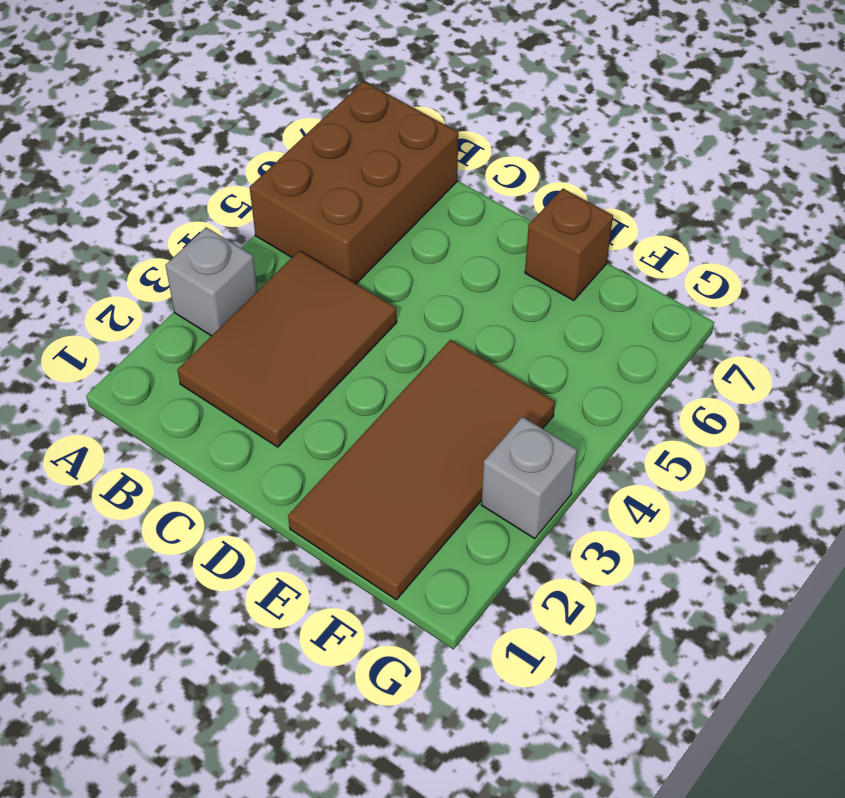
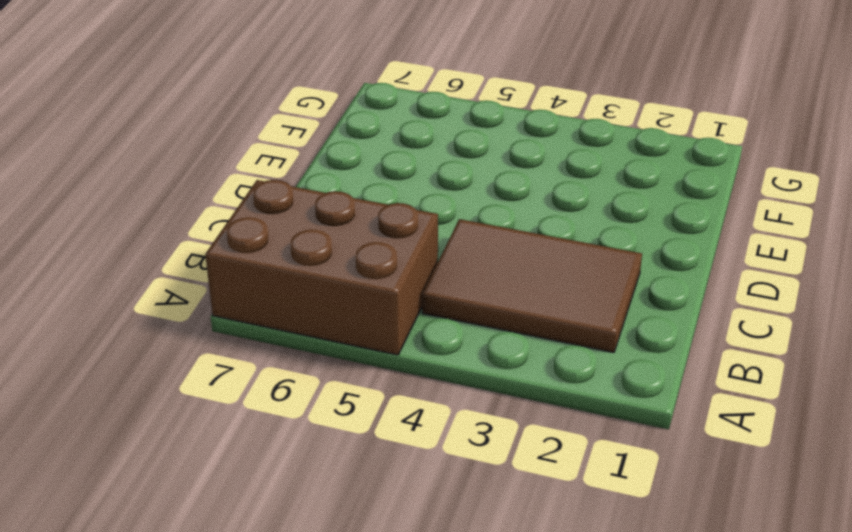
none -> grey brick A3 level 1
none -> brown tile E1:F4 level 1

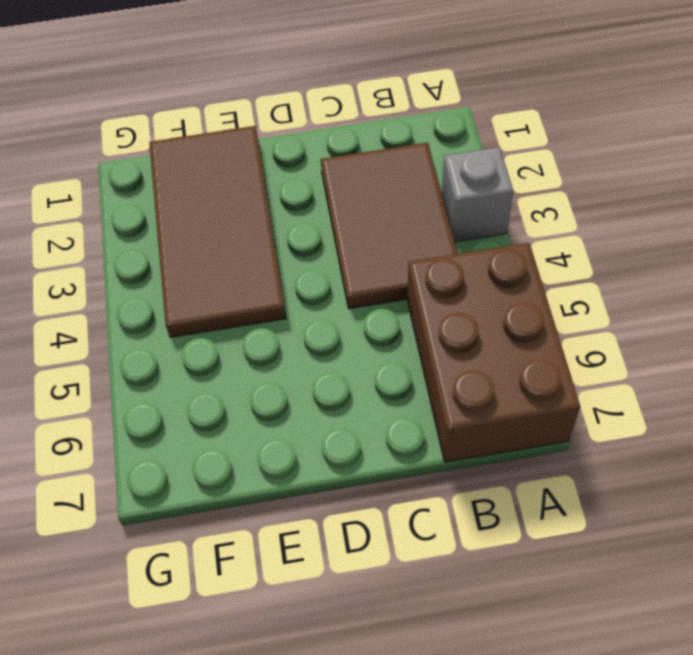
none -> brown brick E7 level 1
none -> grey brick G3 level 1

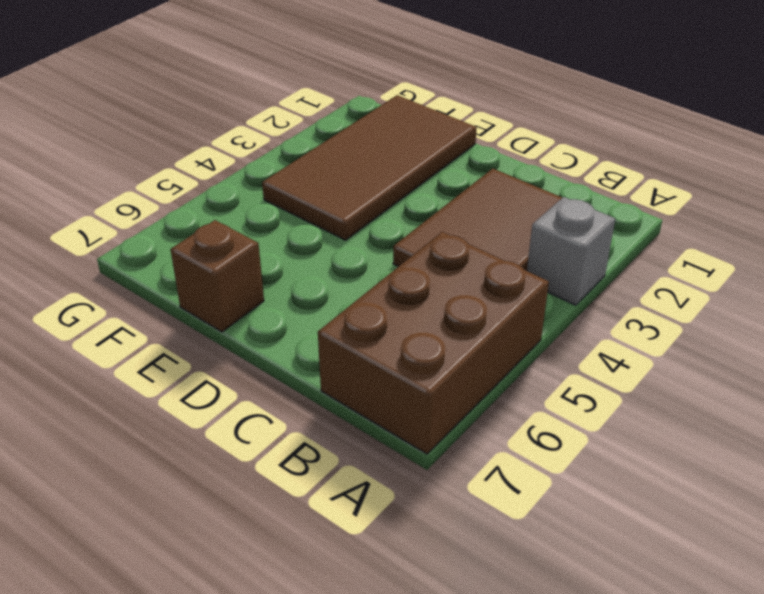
none -> grey brick G3 level 1

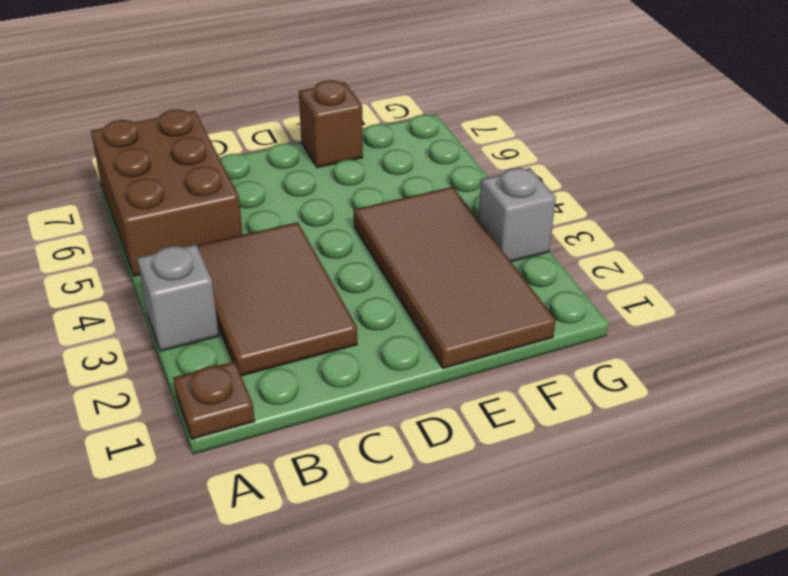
brown plate A1 level 1 -> none

